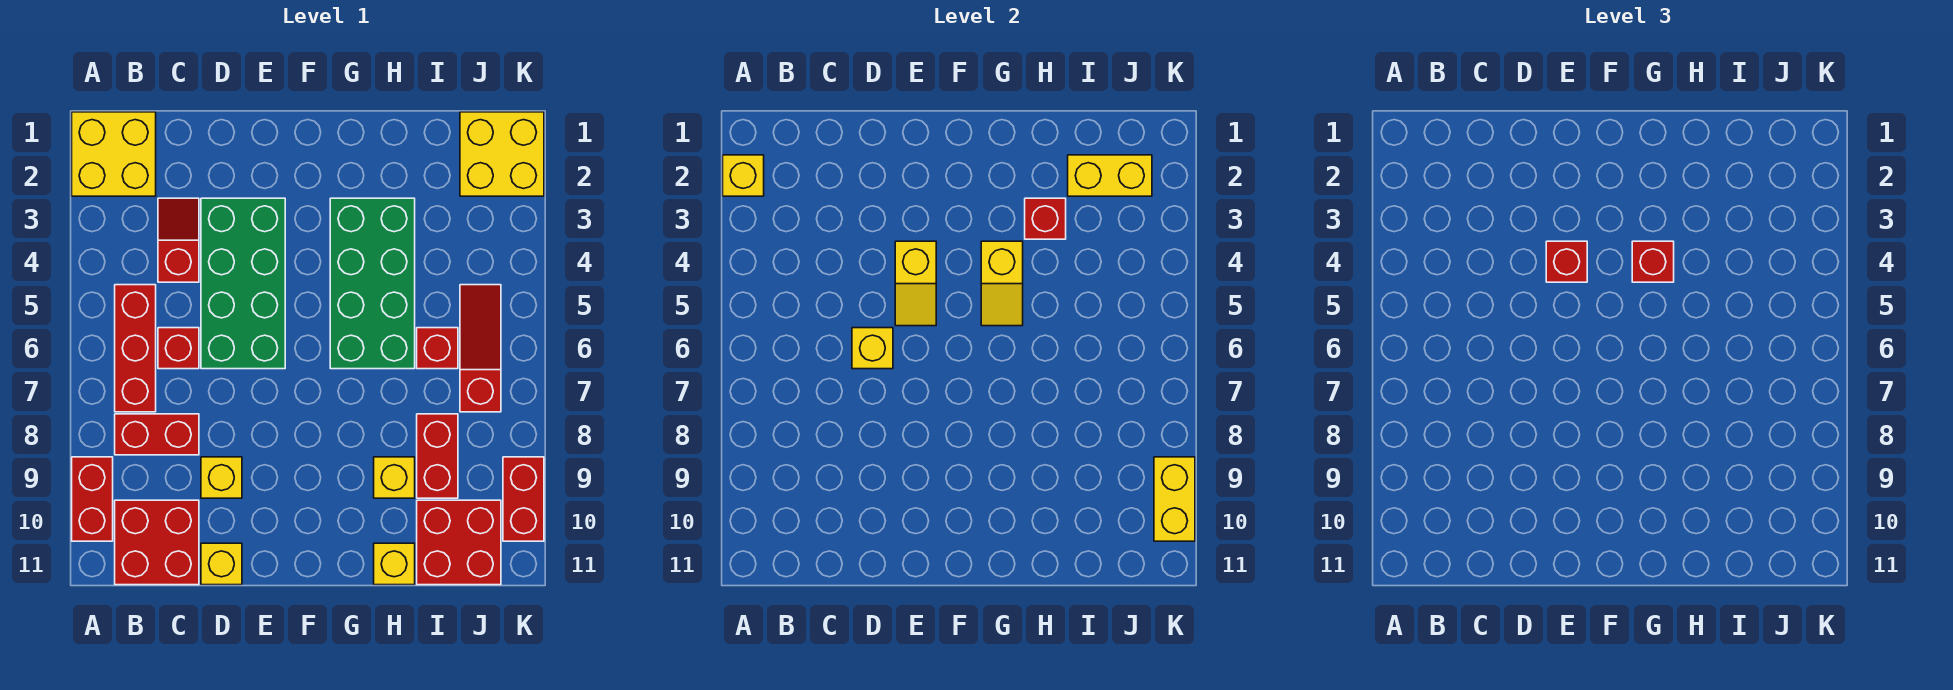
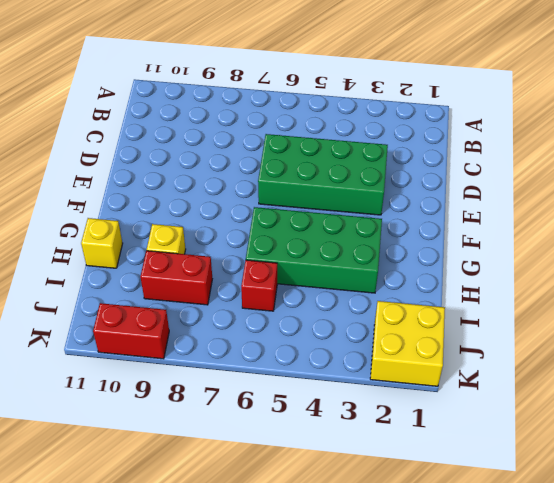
none -> yellow brick A1:B2 level 1
none -> red brick A9:A10 level 1
none -> red brick B5:B7 level 1

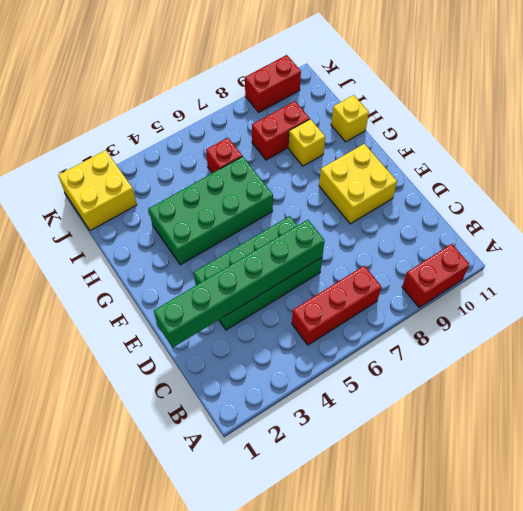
green brick D1:D6 level 2 -> yellow brick D6 level 2
yellow brick E9:F10 level 1 -> yellow brick A1:B2 level 1
none -> red brick B8:C8 level 1
none -> red brick B10:C11 level 1
none -> red slope C3:C4 level 1 top 4

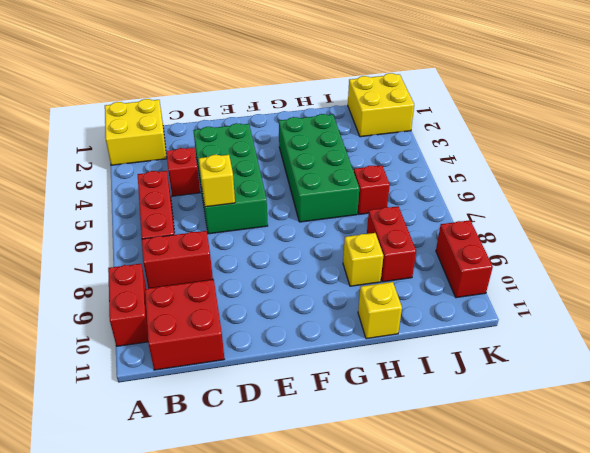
none -> red brick C6 level 1
none -> yellow brick D9 level 1
none -> yellow brick D11 level 1

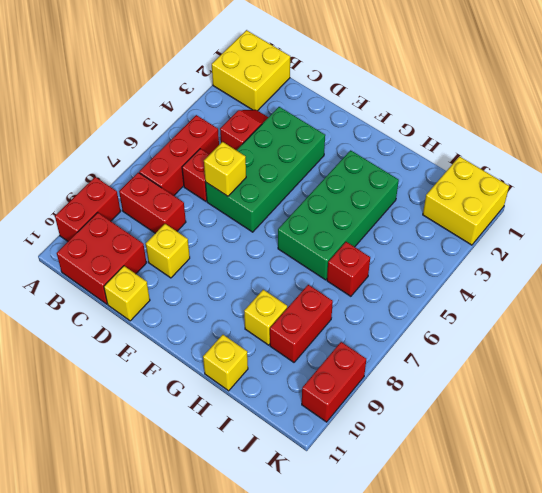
none -> red brick I10:J11 level 1
none -> red slope J5:J7 level 1 top 7
none -> yellow brick A2 level 2

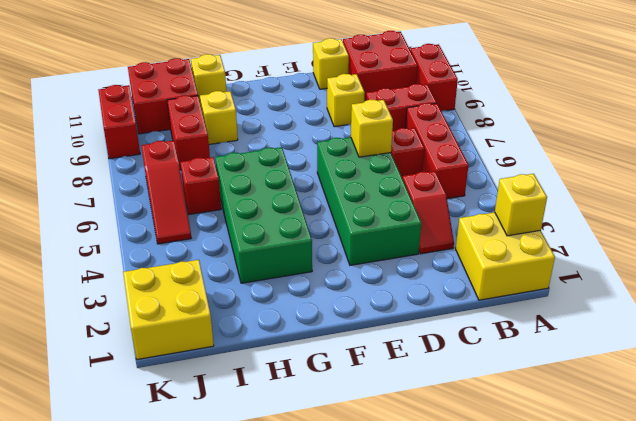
none -> yellow slope E4:E5 level 2 top 4
none -> yellow slope G4:G5 level 2 top 4
none -> red brick H3 level 2

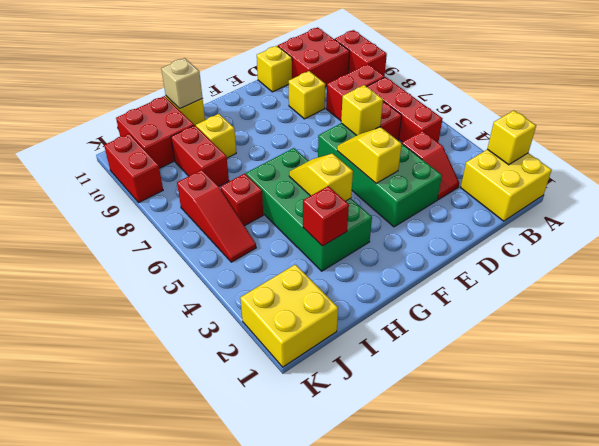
tan brick H11 level 2 -> none
none -> yellow brick I2:J2 level 2
none -> yellow brick K9:K10 level 2
none -> red brick E4 level 3

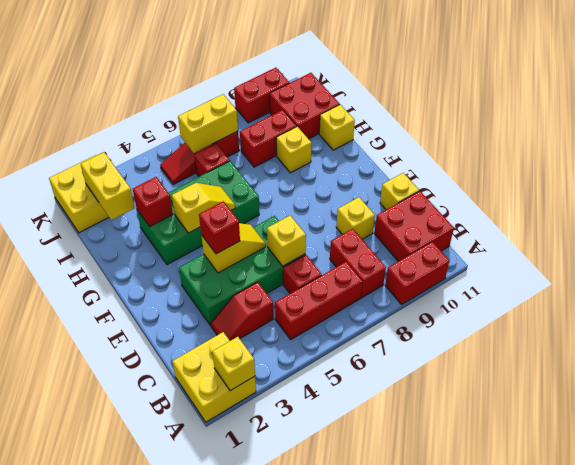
yellow brick J6:J7 level 2 -> yellow brick K9:K10 level 2
none -> red brick G4 level 3

